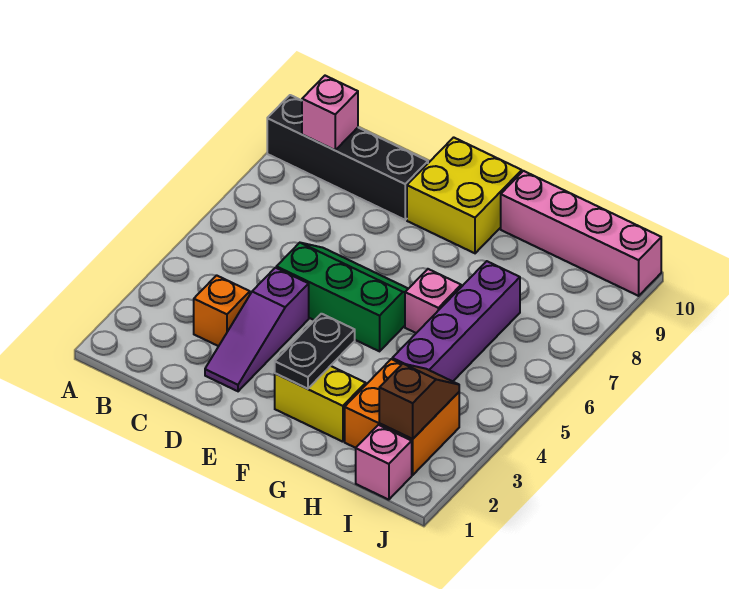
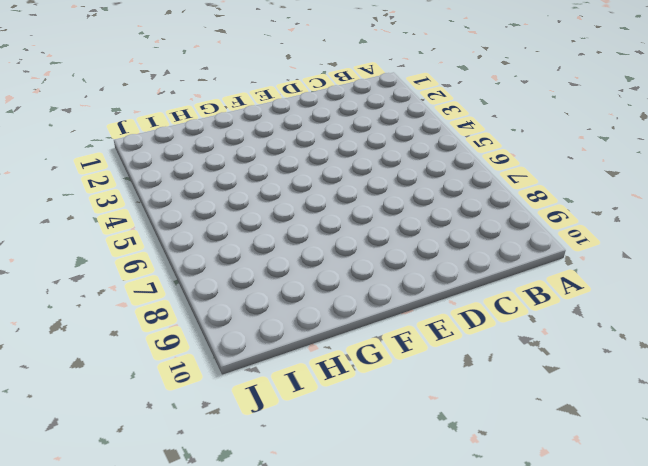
none -> black brick A9:D9 level 1
none -> orange brick C3 level 1
none -> purple slope D2:D4 level 1 top 4

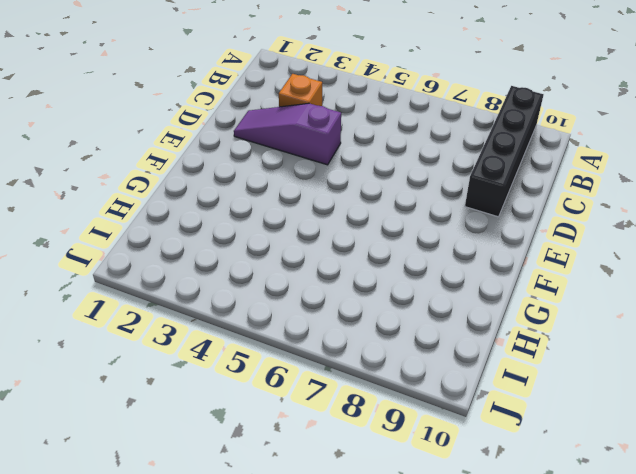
none -> green slope D5:F6 level 1 top 5
none -> yellow brick E9:F10 level 1
none -> yellow brick F2:G2 level 1

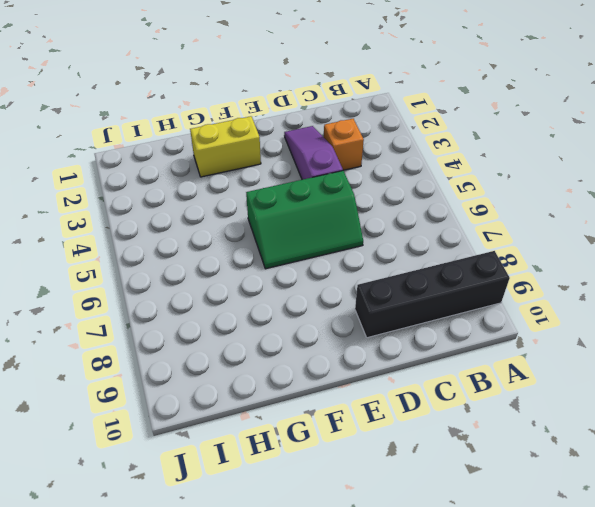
none -> yellow brick E9:F10 level 1
none -> pink brick G6 level 1
none -> pink brick G10:J10 level 1

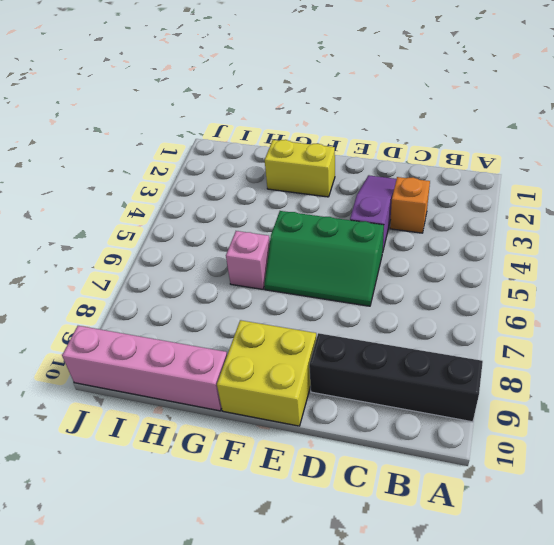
none -> orange brick H2:I3 level 1
none -> purple brick H4:H7 level 1
none -> pink brick I1 level 1

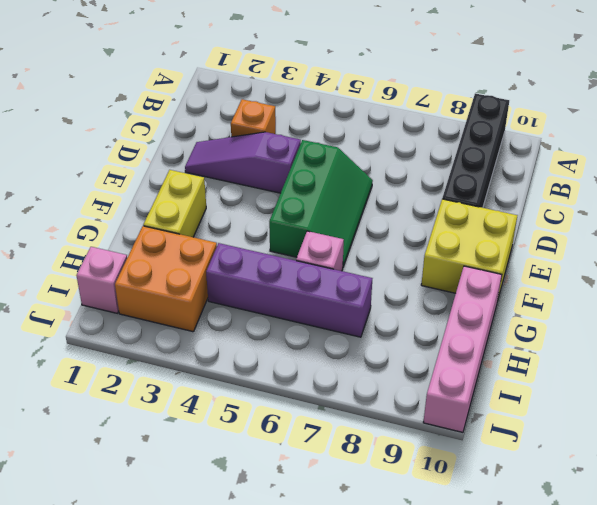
none -> pink brick B9 level 2
none -> black plate F2:F3 level 2
none -> brown slope I2:I3 level 2 top 2

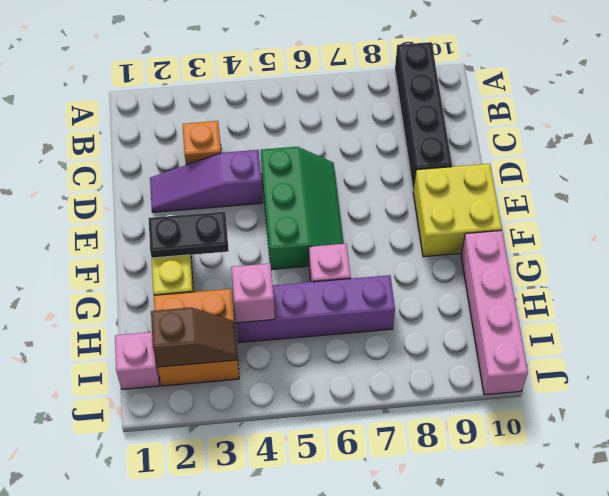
pink brick H4 level 2 -> pink brick B9 level 2

